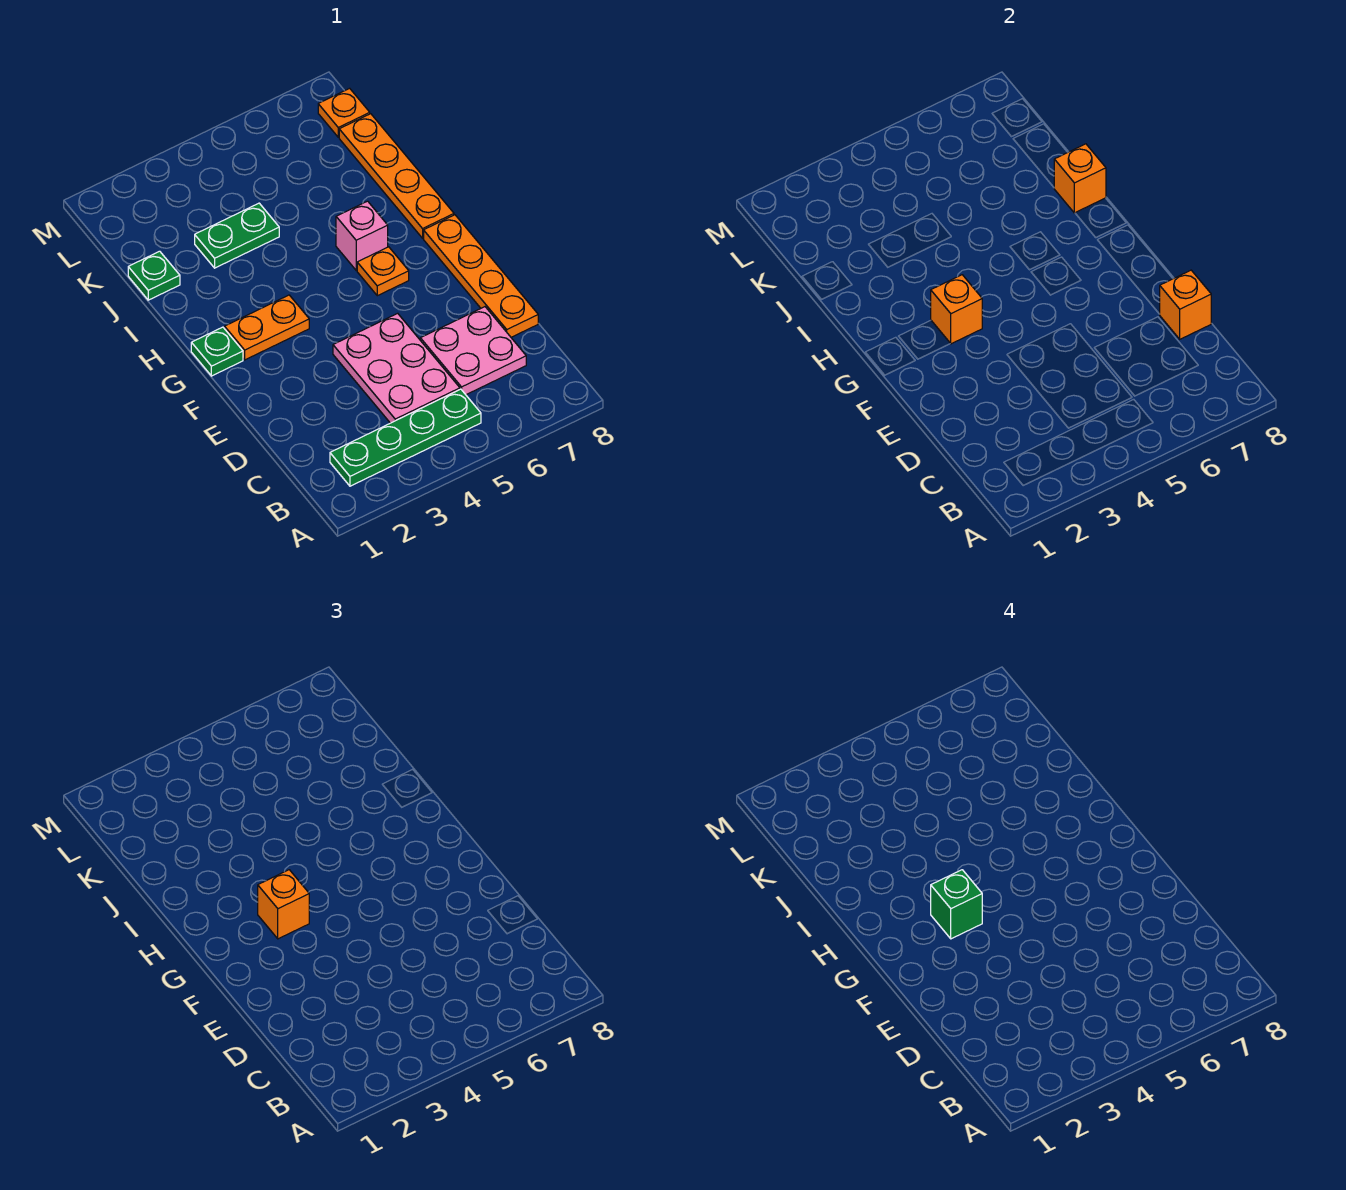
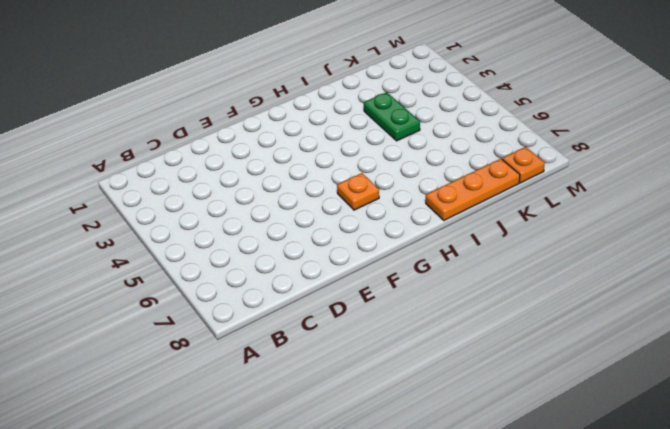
orange plate I8:K8 level 1 -> orange plate H8:K8 level 1
none -> green plate B2:B5 level 1
none -> pink plate C4:E5 level 1
none -> pink plate C6:D7 level 1

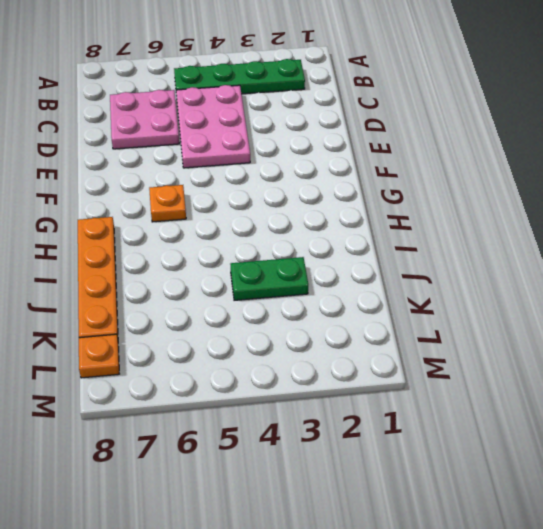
none -> orange plate D8:G8 level 1
none -> green plate G1 level 1
none -> orange plate G2:G3 level 1

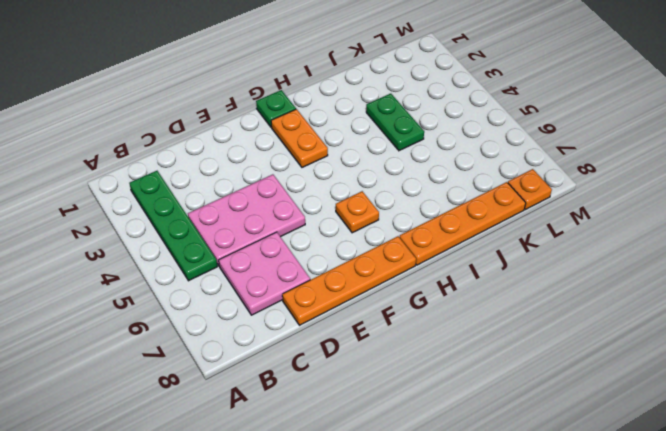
none -> pink brick H6 level 1
none -> green plate J1 level 1
none -> orange brick D8 level 2

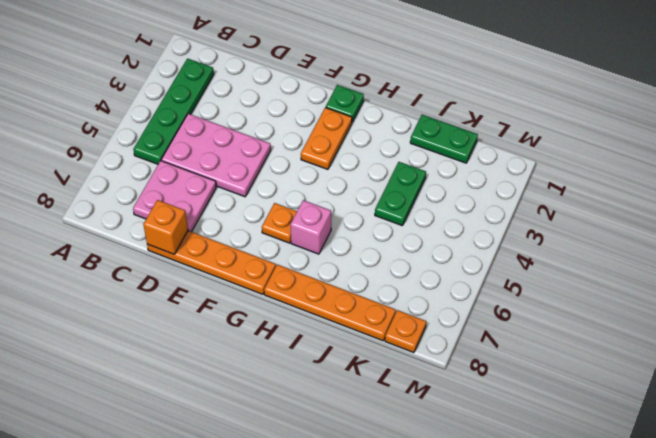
green plate J1:K1 level 1 -> green plate J1 level 1
none -> orange brick G3 level 2
none -> orange brick I8 level 2
none -> orange brick G3 level 3

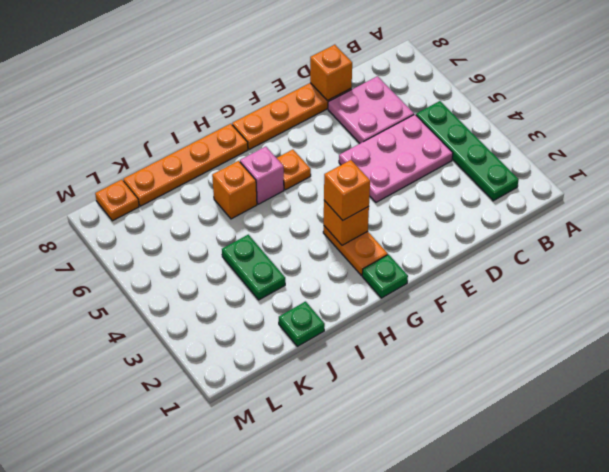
orange brick I6 level 1 -> orange brick I8 level 2
none -> green brick G3 level 4

